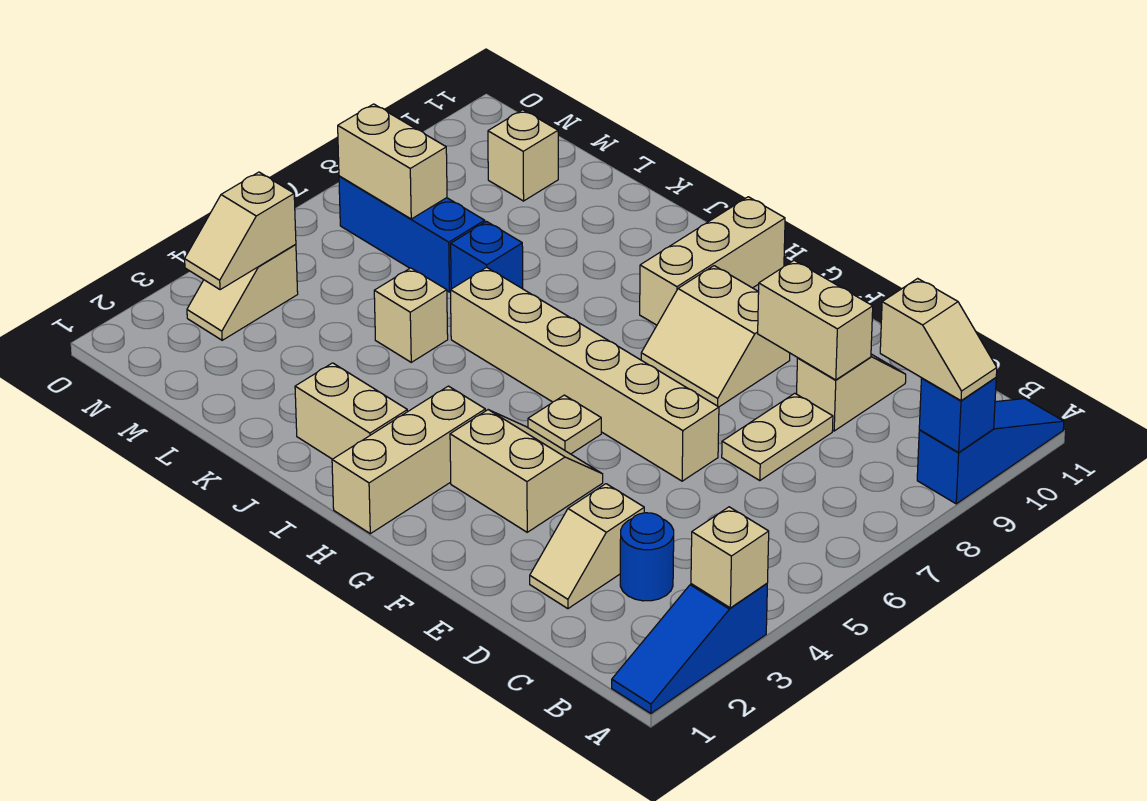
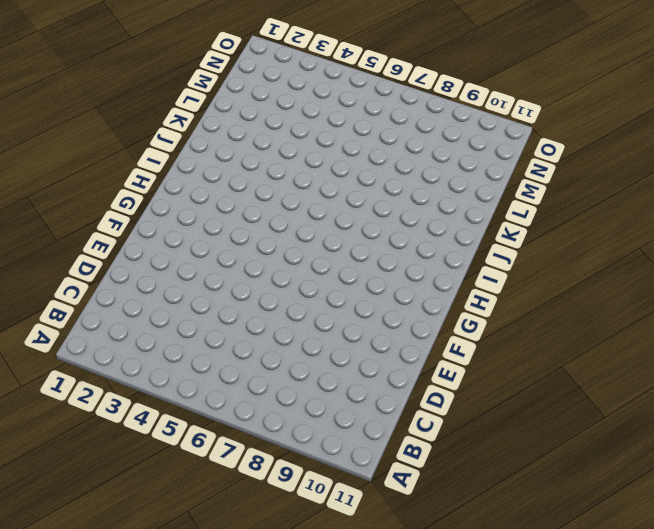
none -> blue slope A1:A3 level 1 top 3
none -> blue slope A9:A11 level 1 top 9
none -> blue round brick C3 level 1

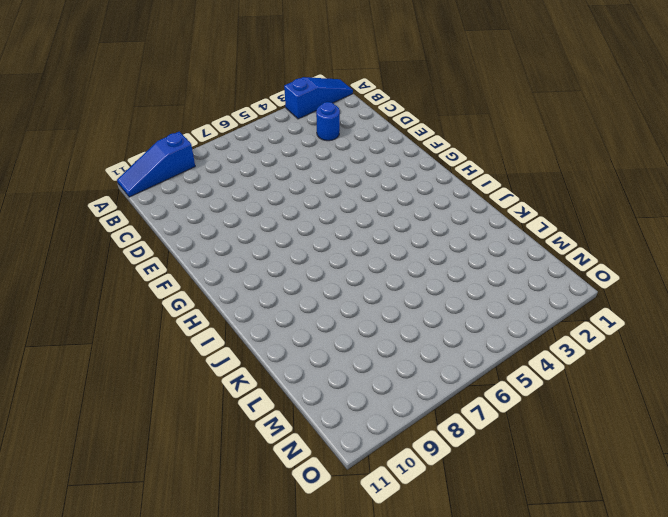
none -> tan slope D2:D3 level 1 top 3
none -> tan plate D7:D8 level 1
none -> tan slope D9:D10 level 1 top 9

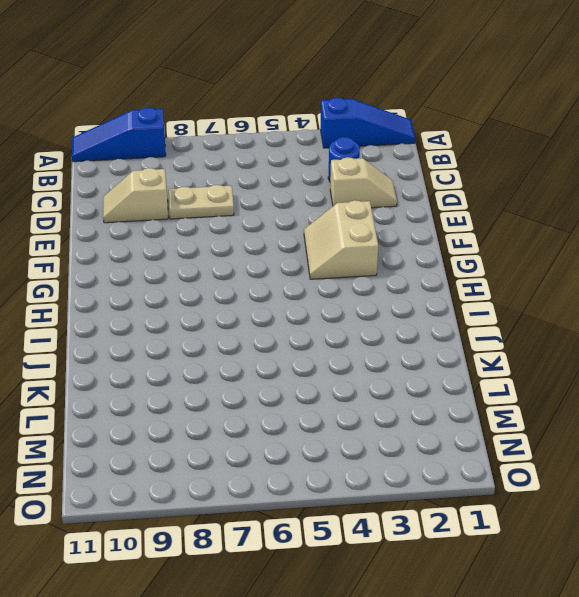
none -> tan brick E6:J6 level 1
none -> tan slope F8:G9 level 1 top 9
none -> tan plate G5 level 1

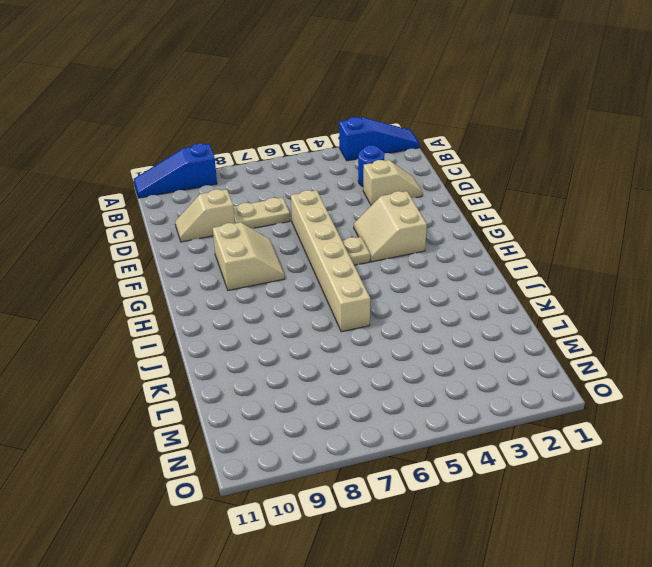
none -> tan brick H1:H3 level 1
none -> tan brick H9:H11 level 1
none -> tan brick I2:J2 level 1

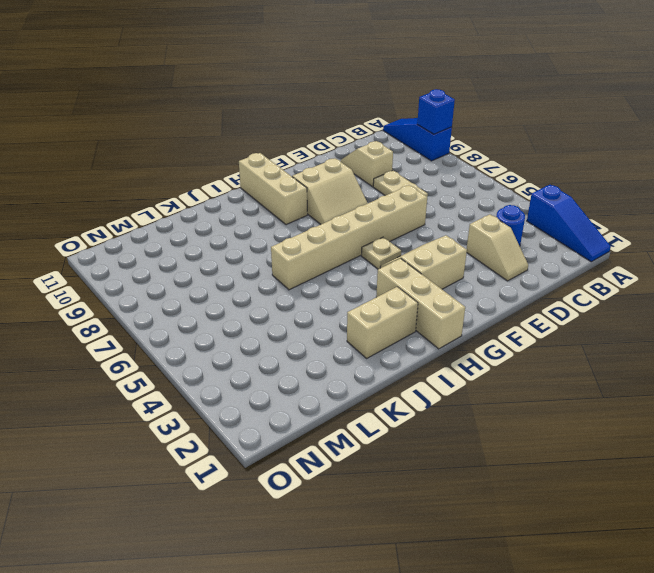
none -> tan brick K5 level 1
none -> blue brick K7 level 1
none -> blue brick L7:N7 level 1

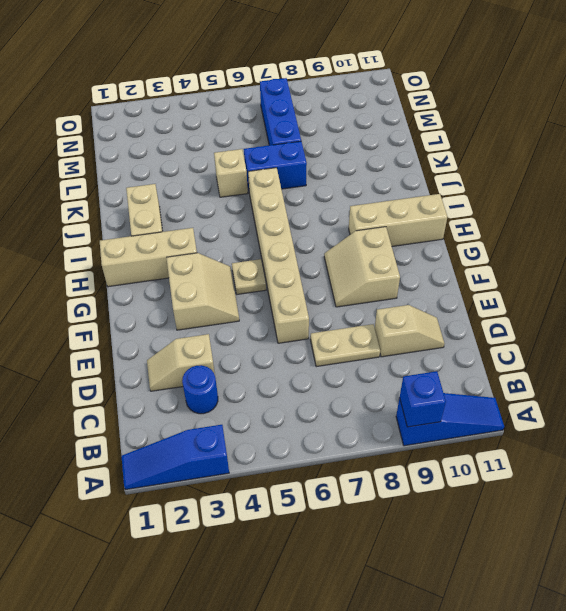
blue brick K6:K7 level 1 -> blue brick K7 level 1
none -> tan brick M10 level 1
none -> tan slope N3:N4 level 1 top 4
none -> tan brick A3 level 2

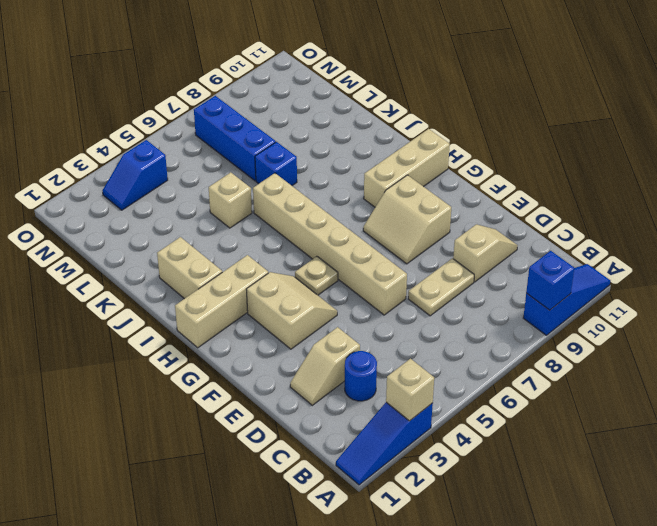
blue slope N3:N4 level 1 top 4 -> tan slope N3:N4 level 1 top 4
none -> tan brick M10 level 1
none -> tan brick D9:E9 level 2
none -> tan brick M7:N7 level 2

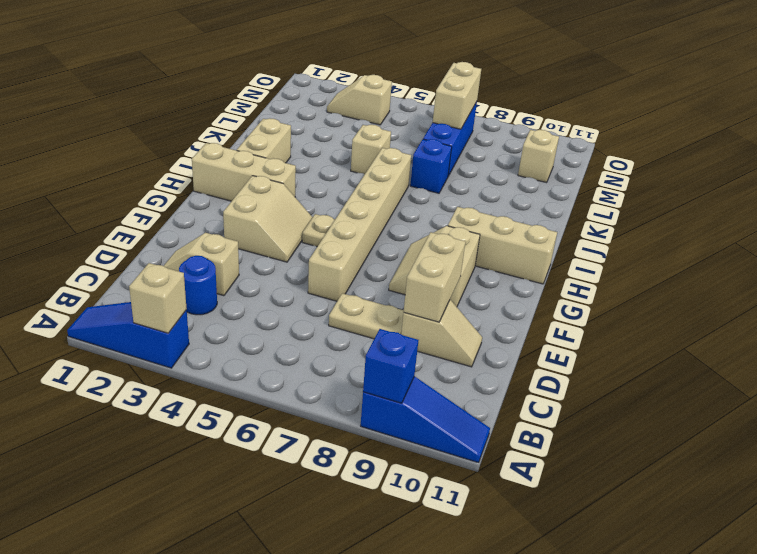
none -> tan slope N3:N4 level 2 top 4
none -> tan slope A9:B9 level 3 top B

